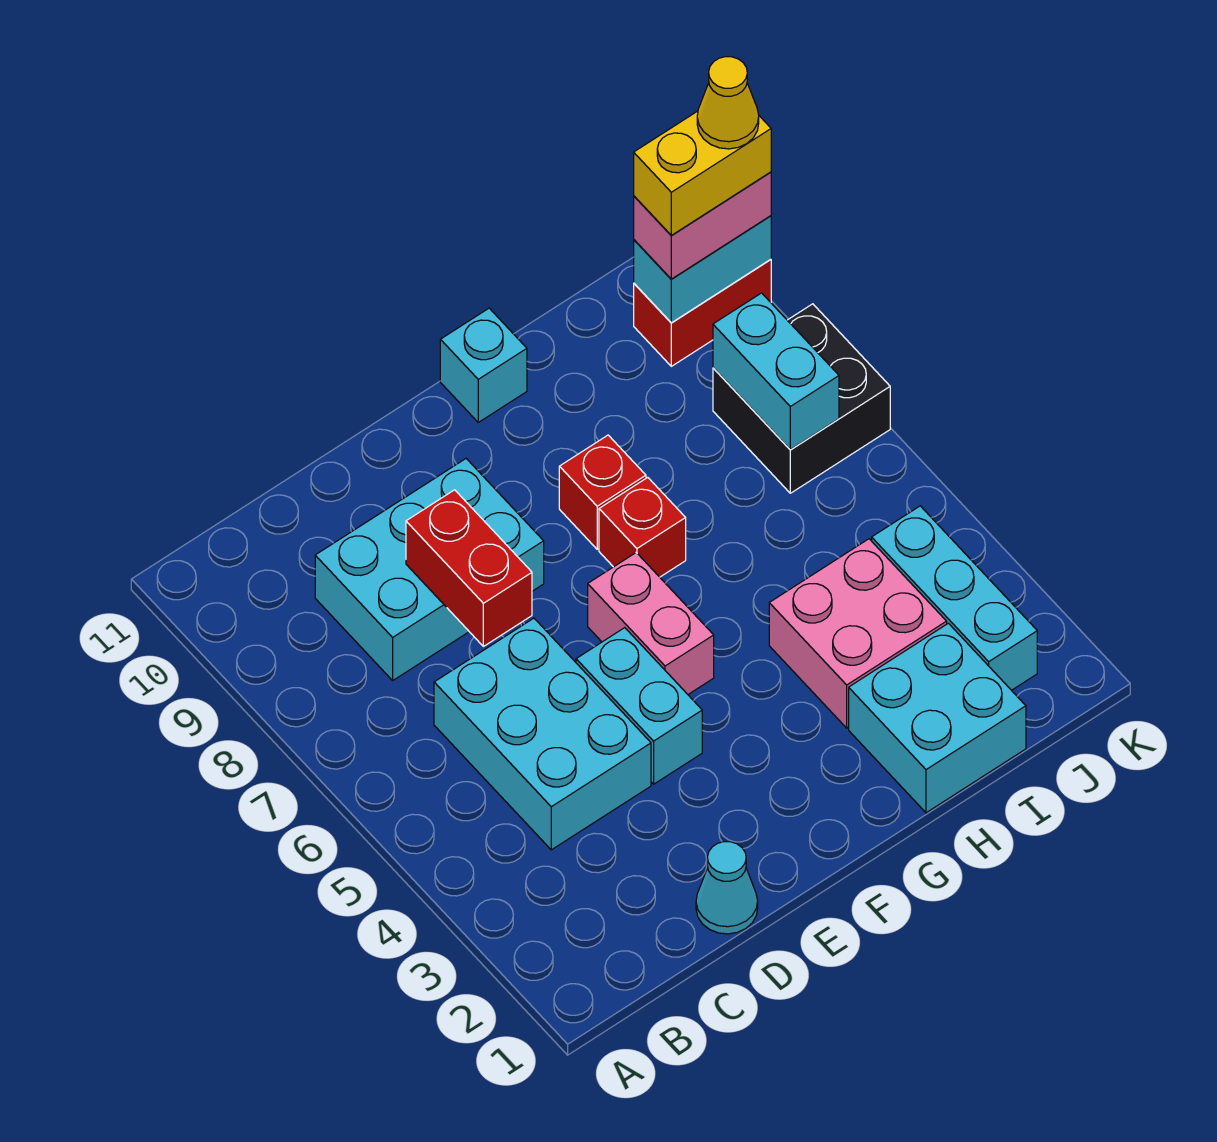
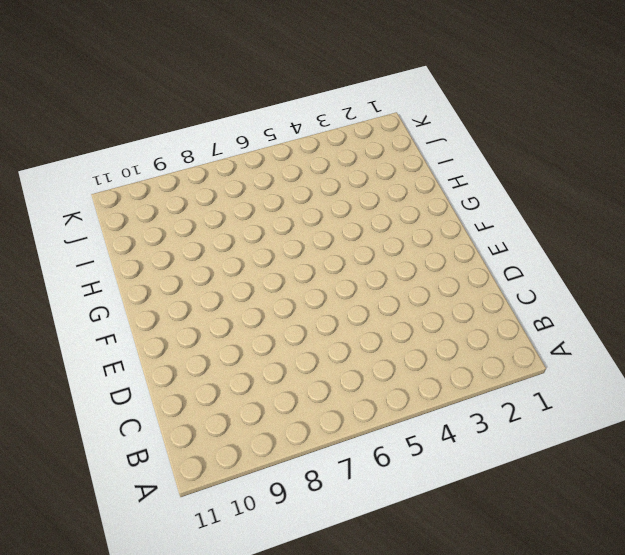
none -> cyan brick C4:D6 level 1
none -> cyan brick C8:E9 level 1
none -> cyan cone D1 level 1

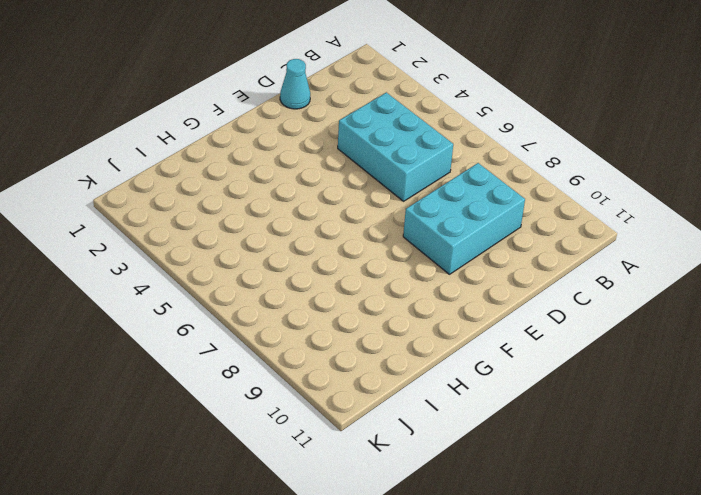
none -> cyan brick E4:E5 level 1
none -> pink brick F5:F6 level 1
none -> red brick G7 level 1

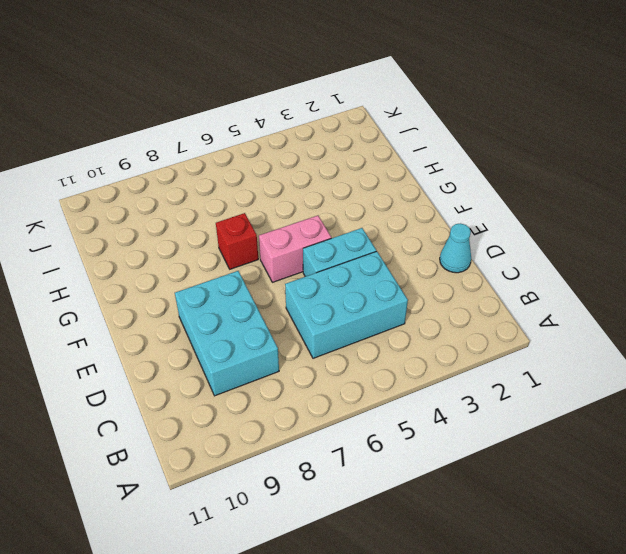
none -> red brick G8 level 1
none -> cyan brick G11 level 1
none -> cyan brick H1:I2 level 1

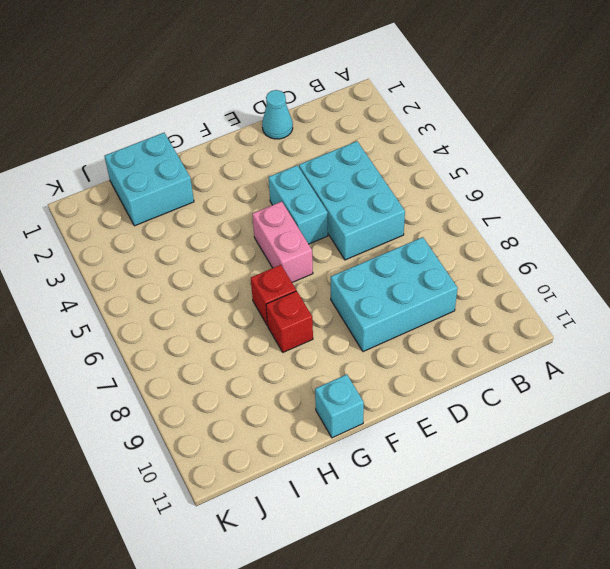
none -> pink brick H3:I4 level 1
none -> cyan brick J2:J4 level 1
none -> black brick J7:K8 level 1

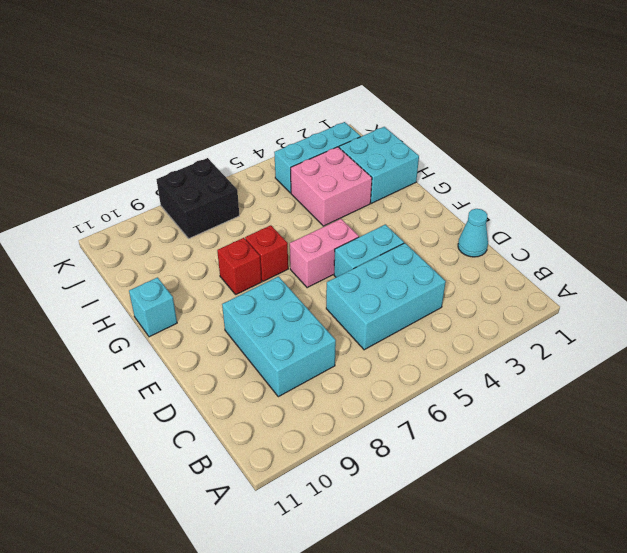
none -> red brick J10:K10 level 1
none -> red brick D7:D8 level 2
none -> cyan brick J7:J8 level 2

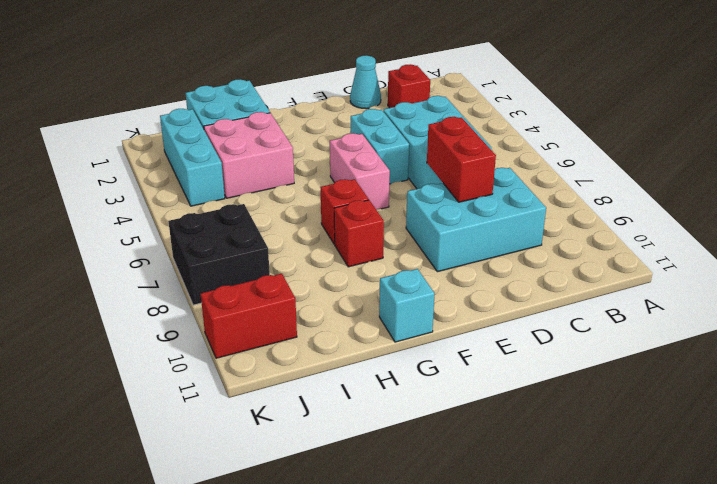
red brick C2 level 1 -> none
none -> cyan brick J7:J8 level 2
none -> cyan brick J10:K10 level 2
none -> pink brick J10:K10 level 3

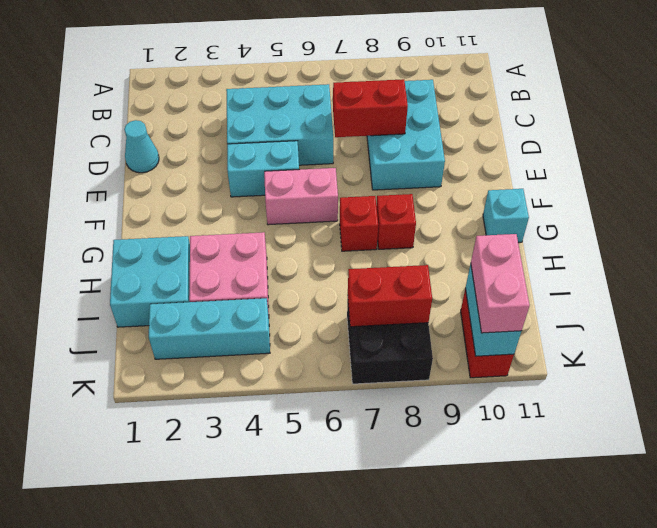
red brick J7:J8 level 2 -> cyan brick J7:J8 level 2
none -> yellow brick J10:K10 level 4
none -> yellow cone K10 level 5

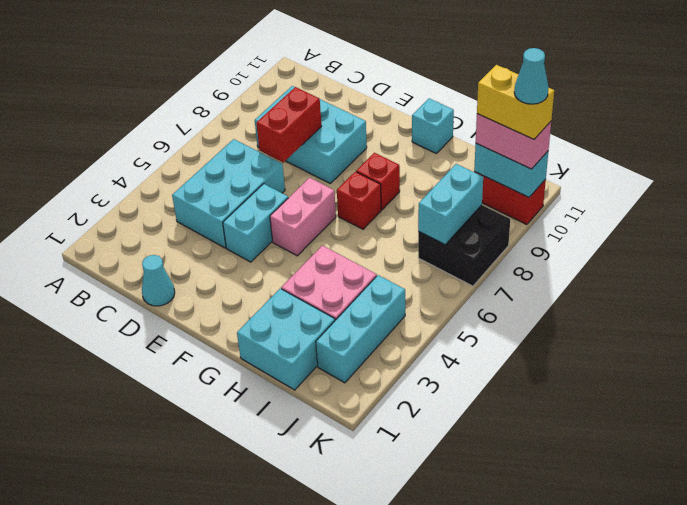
cyan cone K10 level 5 -> yellow cone K10 level 5

